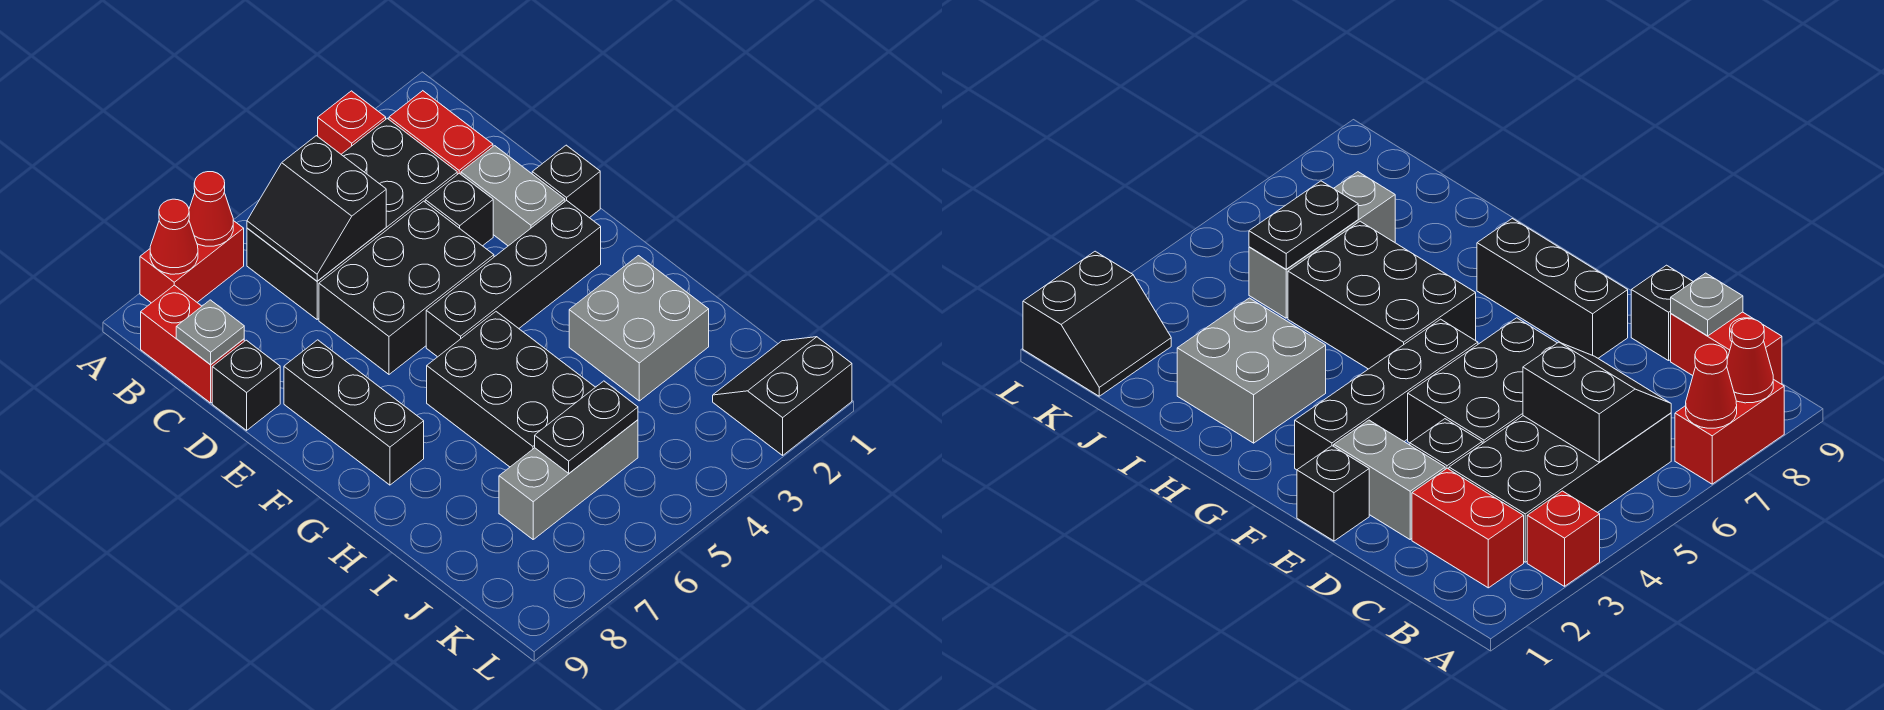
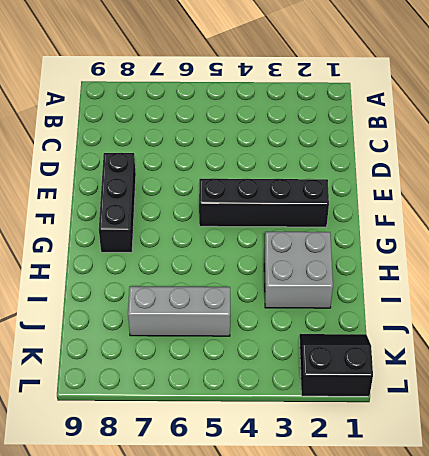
none -> red brick A3 level 1
none -> red brick A7:A8 level 1
none -> red brick B2:C2 level 1

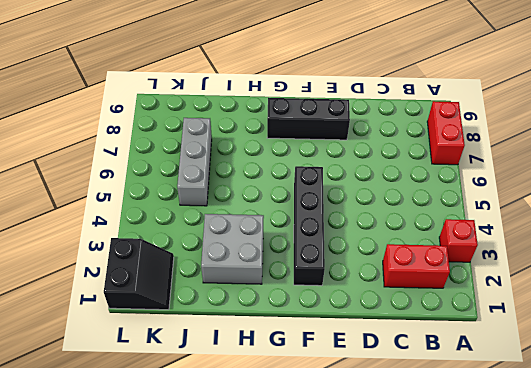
none -> black brick B3:C6 level 1
none -> red brick B9:C9 level 1
none -> grey brick D2:E2 level 1

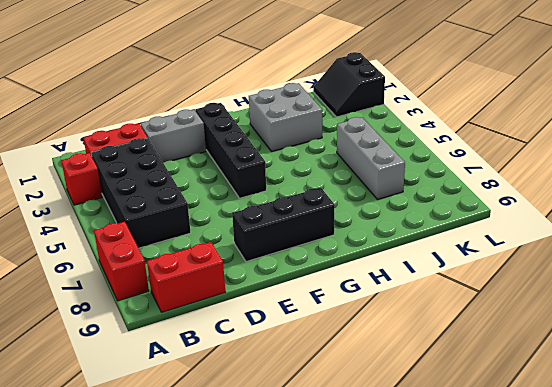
none -> black brick D3 level 1
none -> black brick D4:E6 level 1
none -> black brick D9 level 1

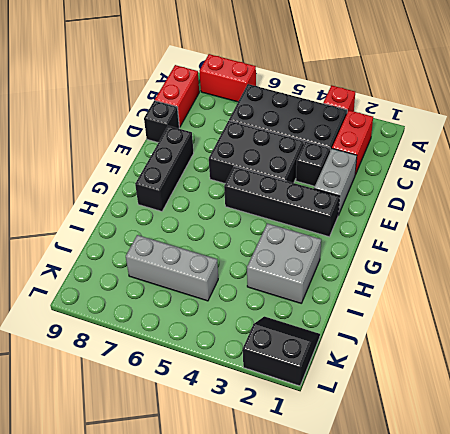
none -> black brick E1 level 1
none -> black brick G5:I6 level 1
none -> red cone A7 level 2

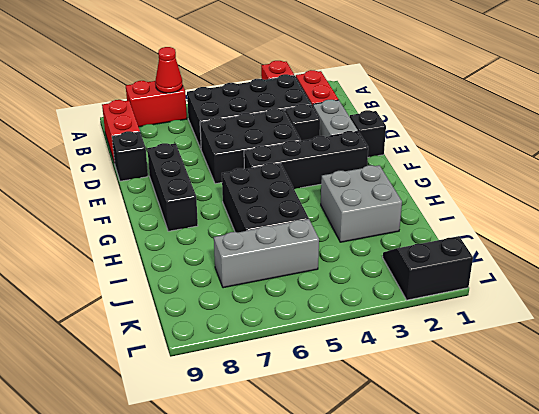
none -> red cone A8 level 2
none -> black slope B5:C6 level 2 top 5
none -> grey plate C9 level 2

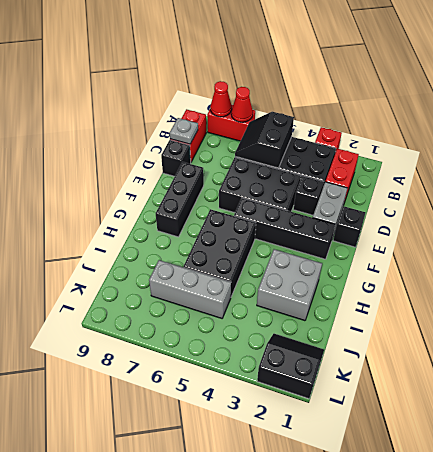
none -> black plate J5:J6 level 2

